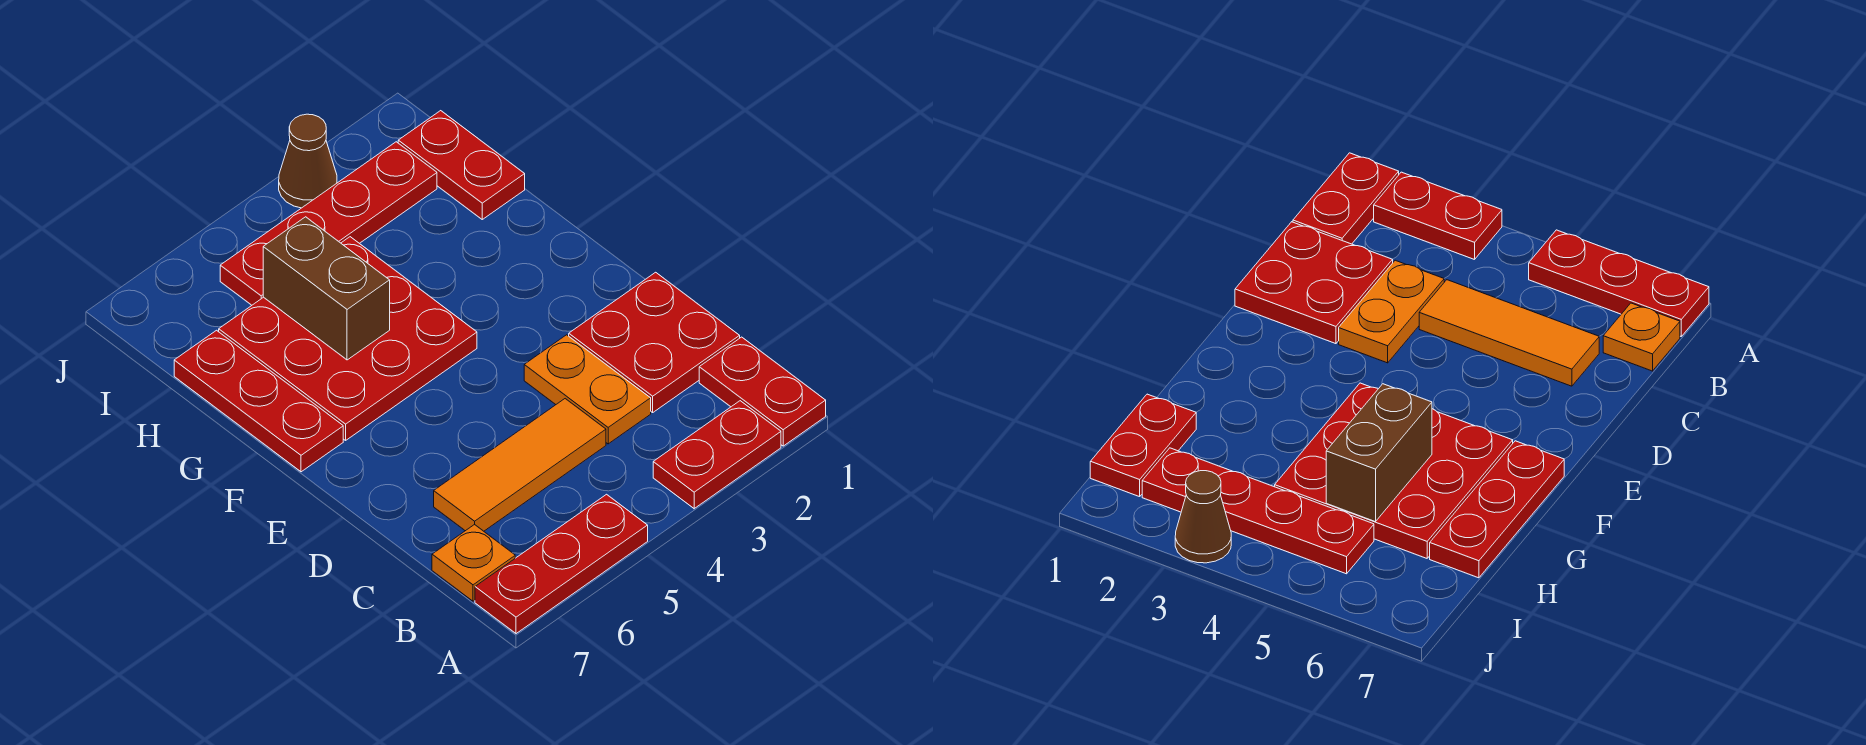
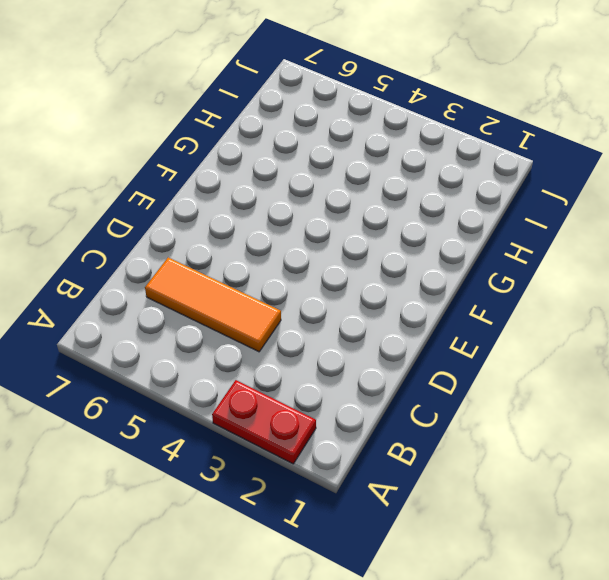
none -> red plate A1:B1 level 1
none -> red plate A5:A7 level 1
none -> orange plate B7 level 1

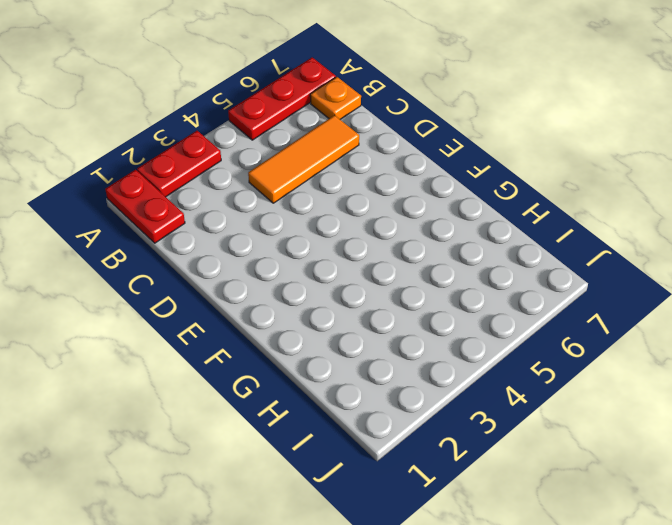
none -> red plate C1:D2 level 1
none -> orange plate C3:D3 level 1
none -> red plate F4:H6 level 1

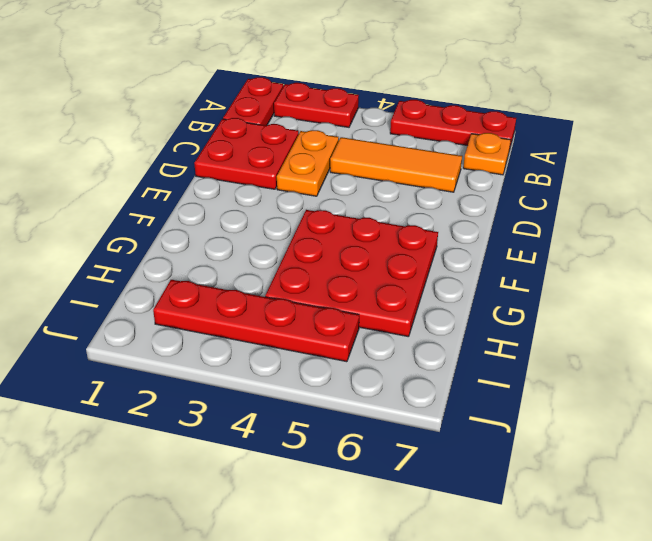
none -> red plate F7:H7 level 1
none -> red plate H1:I1 level 1
none -> brown cone J3 level 1

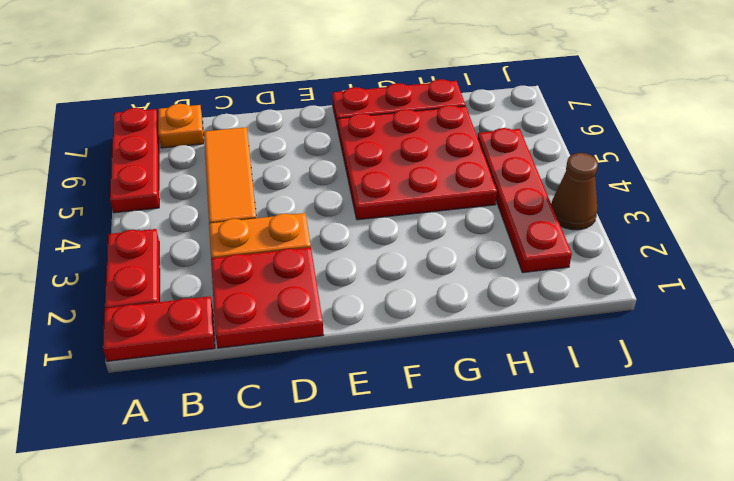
none -> red plate H1:I1 level 1
none -> brown brick G5:H5 level 2

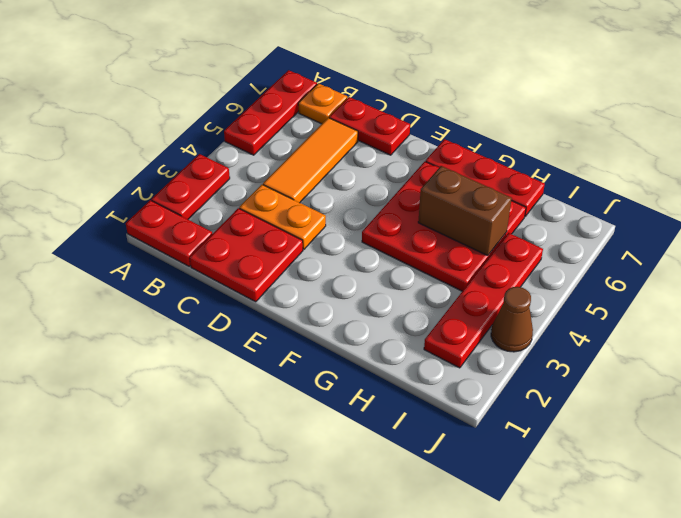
red plate C7:D7 level 1 -> red plate H1:I1 level 1

